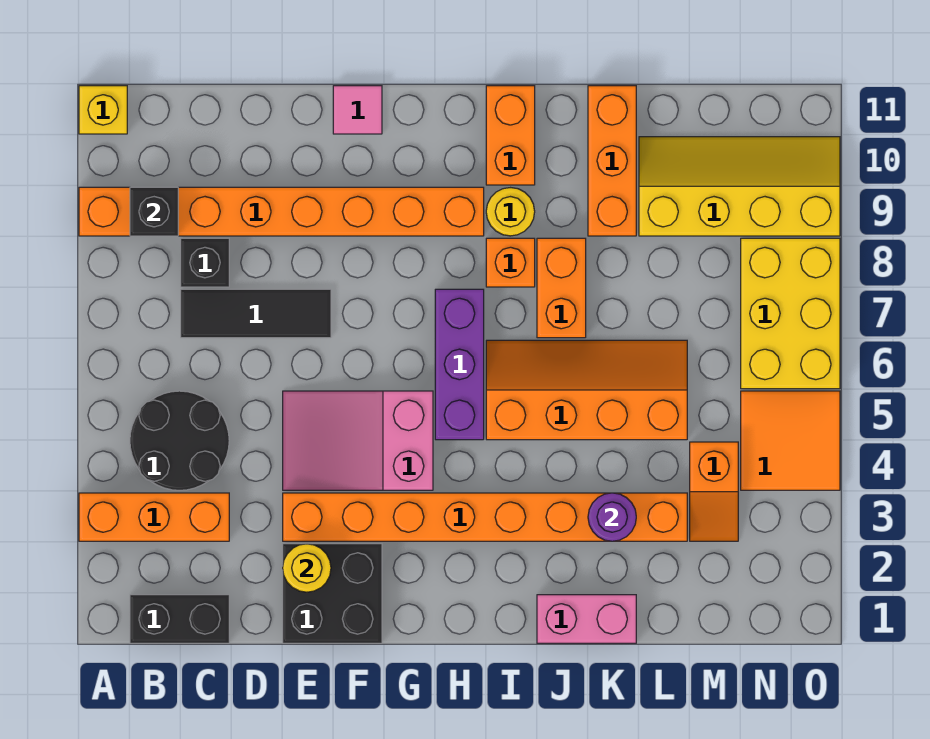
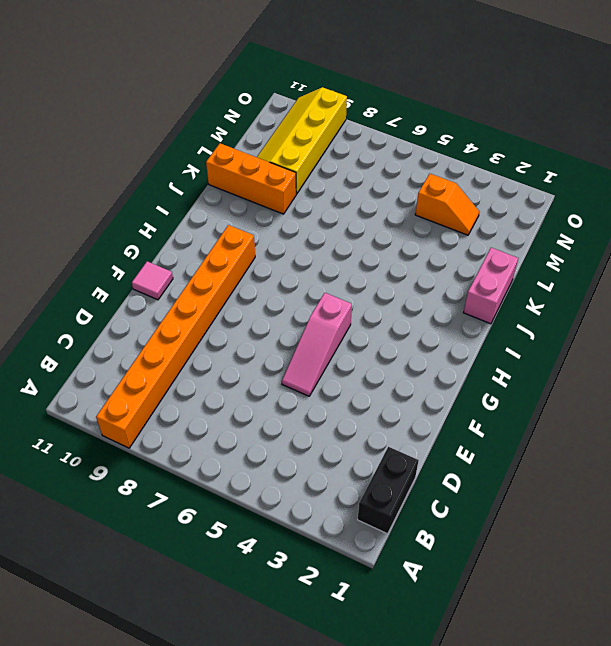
pink slope E5:G5 level 1 top G -> pink slope E4:G5 level 1 top G
none -> orange brick A3:C3 level 1
none -> yellow brick A11 level 1
none -> black round brick B4:C5 level 1

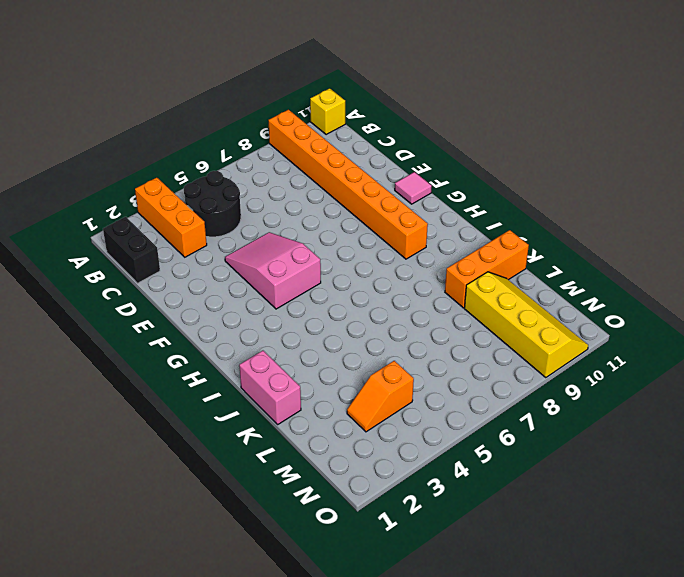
none -> black tile C7:E7 level 1
none -> black brick C8 level 1
none -> black brick E1:F2 level 1

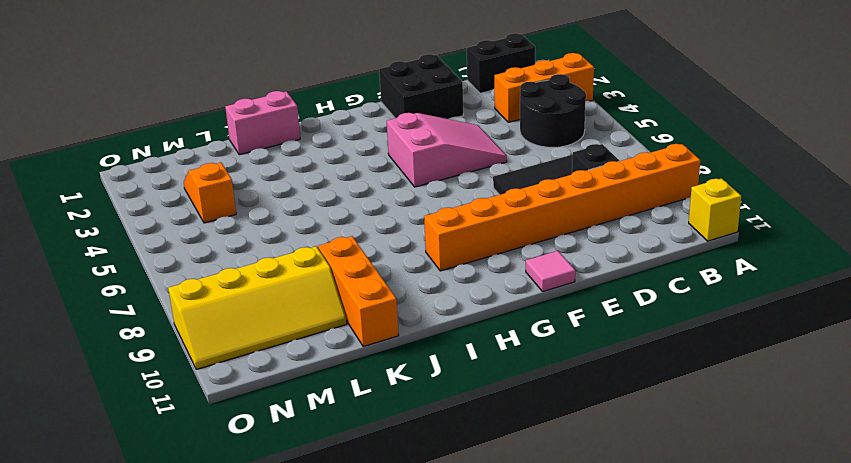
none -> orange brick E3:L3 level 1
none -> purple brick H5:H7 level 1
none -> orange slope I5:L6 level 1 top 5

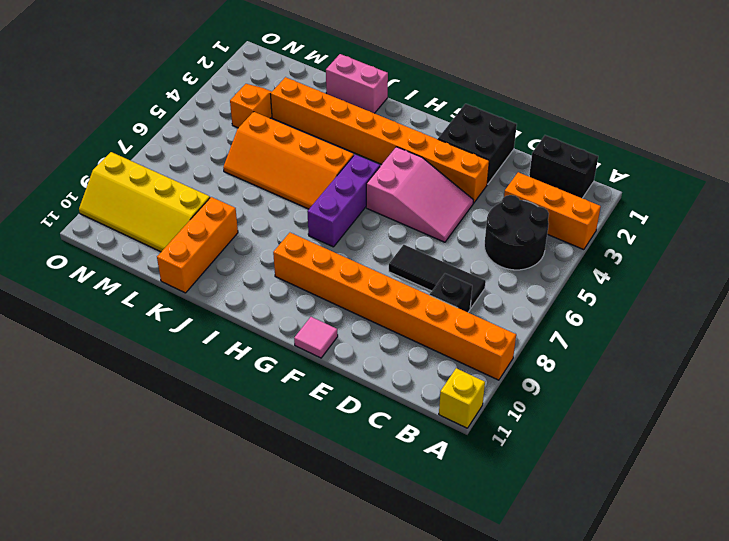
none -> orange brick I8 level 1
none -> yellow round brick I9 level 1
none -> orange brick I10:I11 level 1

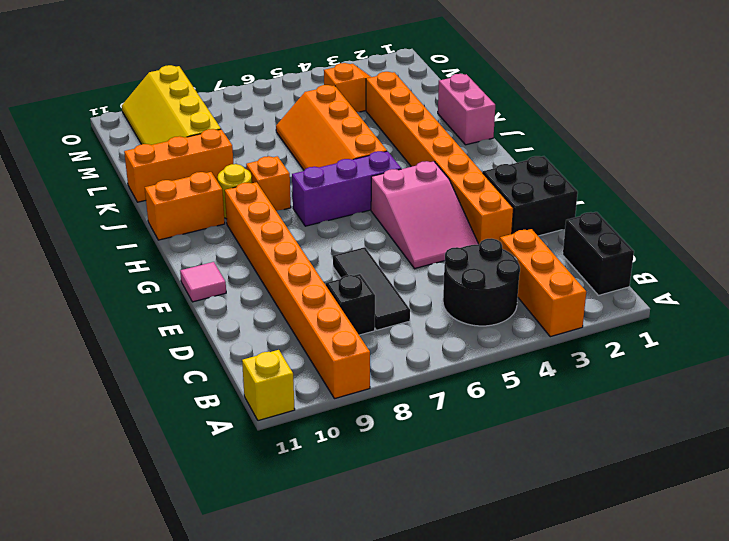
none -> orange brick J7:J8 level 1
none -> orange tile N4:O5 level 1
none -> yellow brick N6:O8 level 1

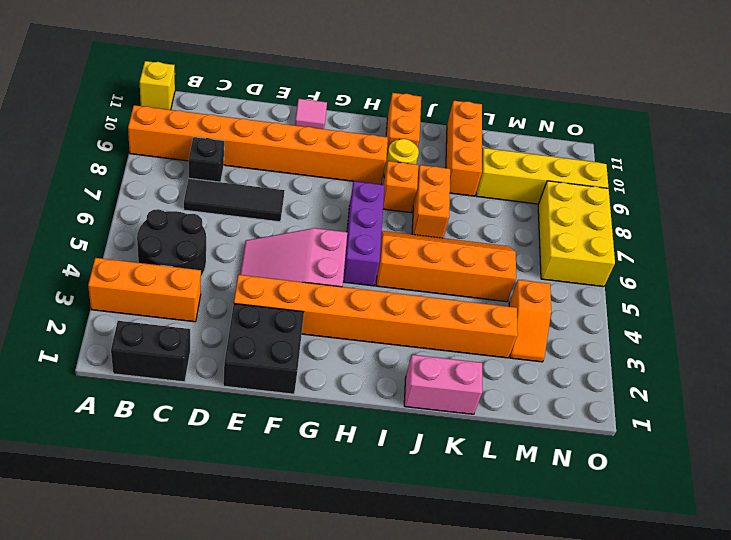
none -> orange tile N4:O5 level 1
none -> black brick B9 level 2
none -> yellow round brick E2 level 2

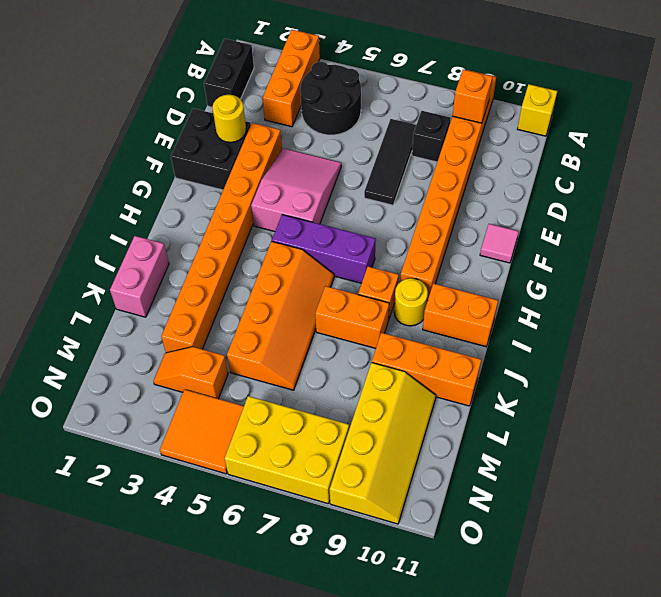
orange brick B9 level 2 -> black brick B9 level 2
none -> purple round brick K3 level 2

